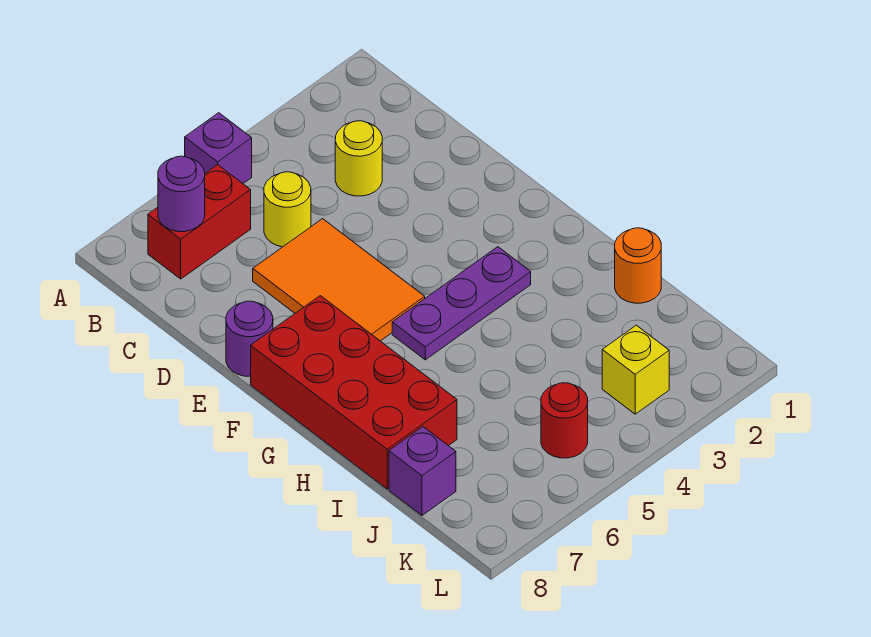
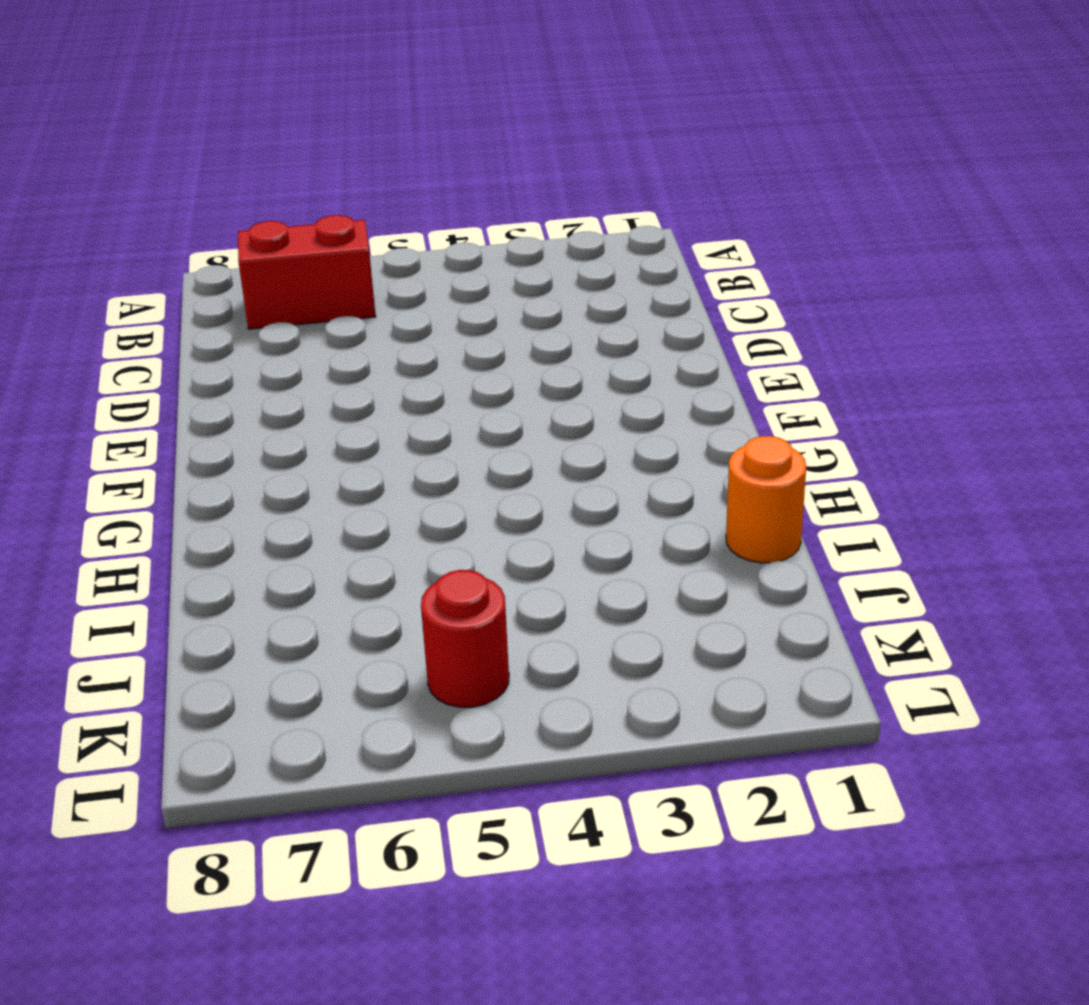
none -> purple brick A5 level 1
none -> yellow round brick C3 level 1
none -> yellow round brick C5 level 1

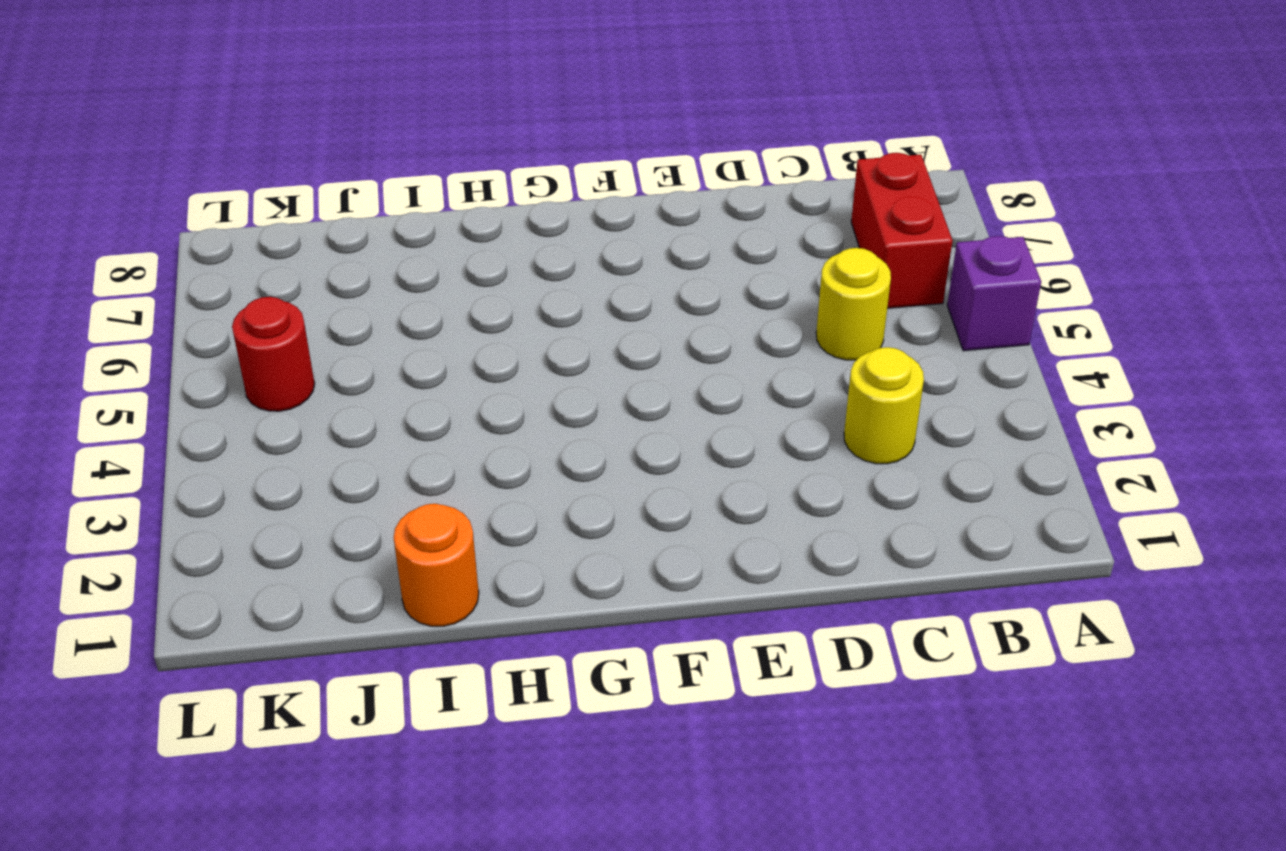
none -> orange tile D5:F6 level 1
none -> purple round brick E8 level 1
none -> red brick F7:I8 level 1

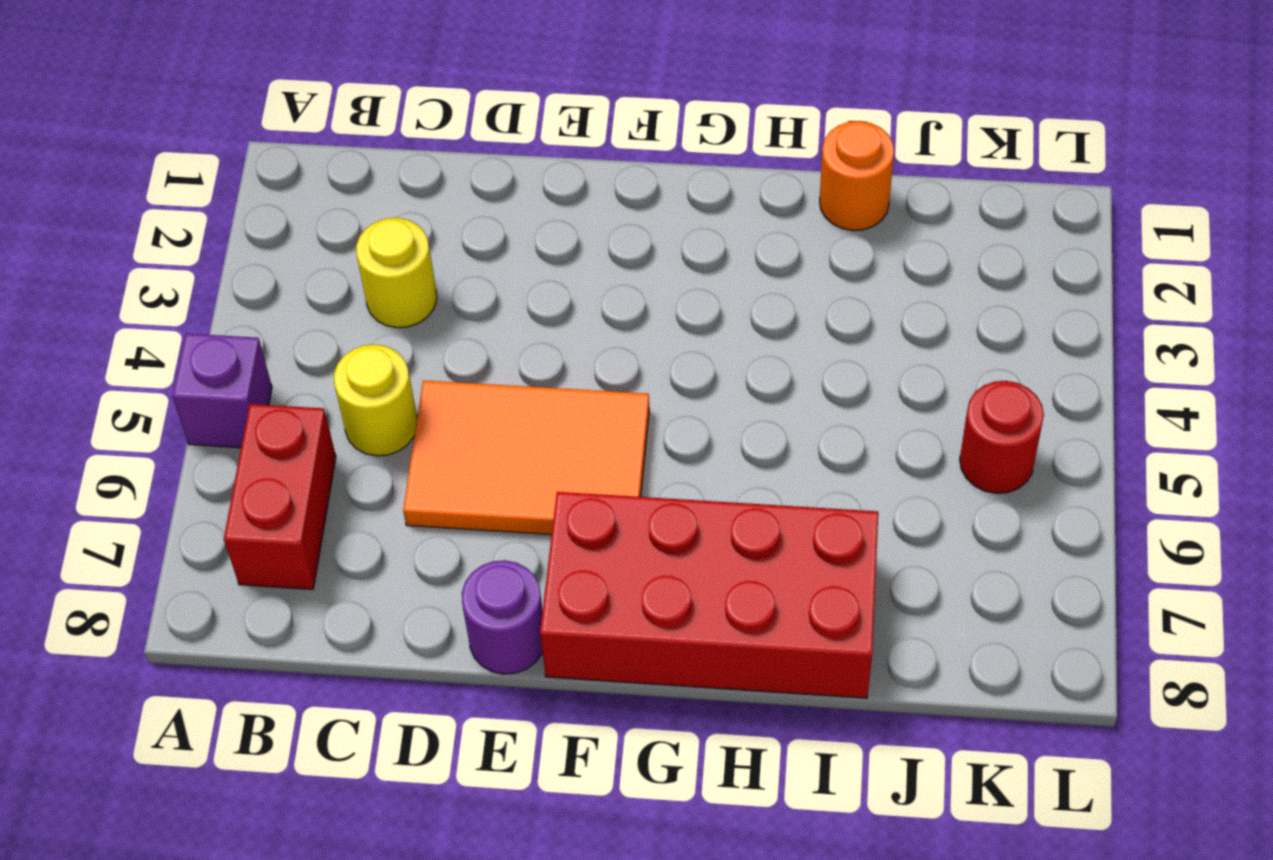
none -> purple plate G3:G5 level 1
none -> purple brick J8 level 1
none -> yellow brick K3 level 1

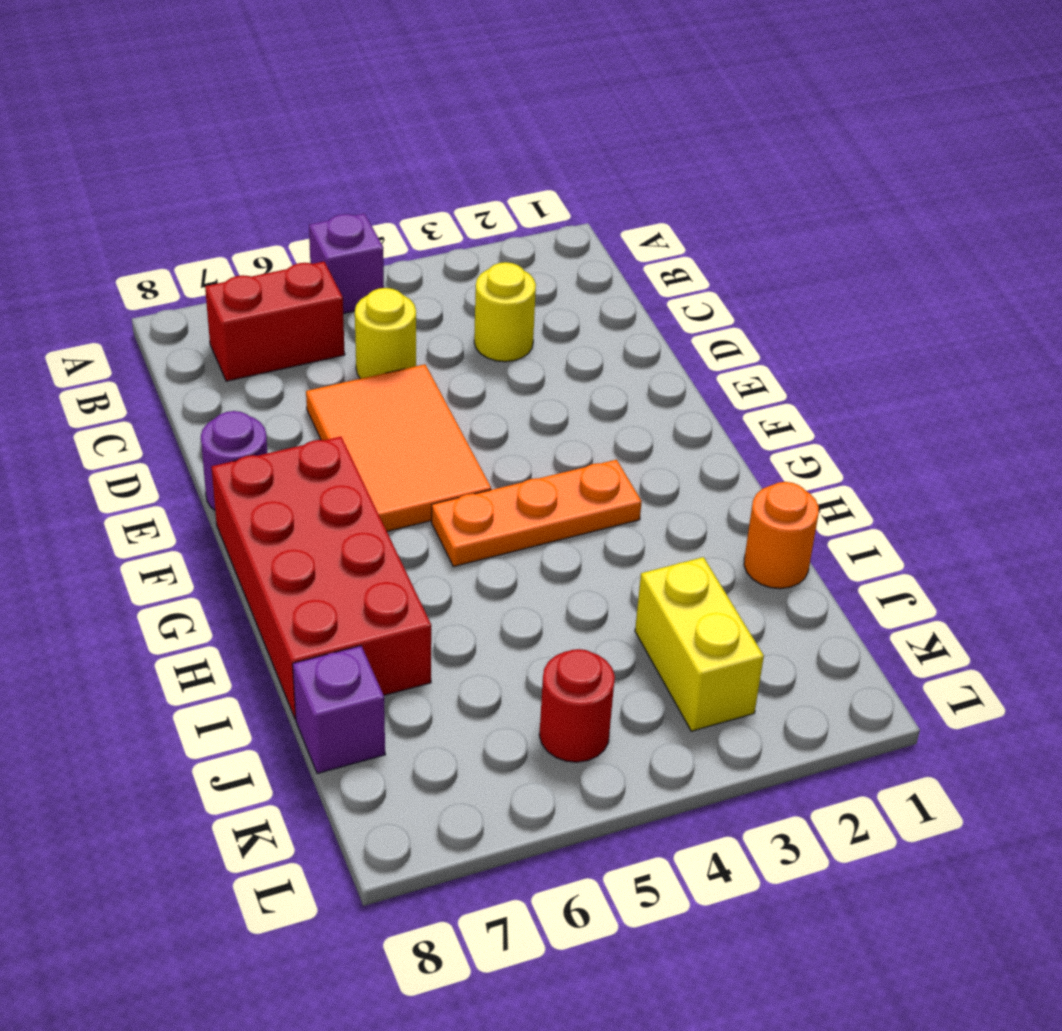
orange plate G3:G5 level 1 -> purple plate G3:G5 level 1
yellow brick J3:K3 level 1 -> yellow brick K3 level 1
none -> purple round brick B7 level 2

